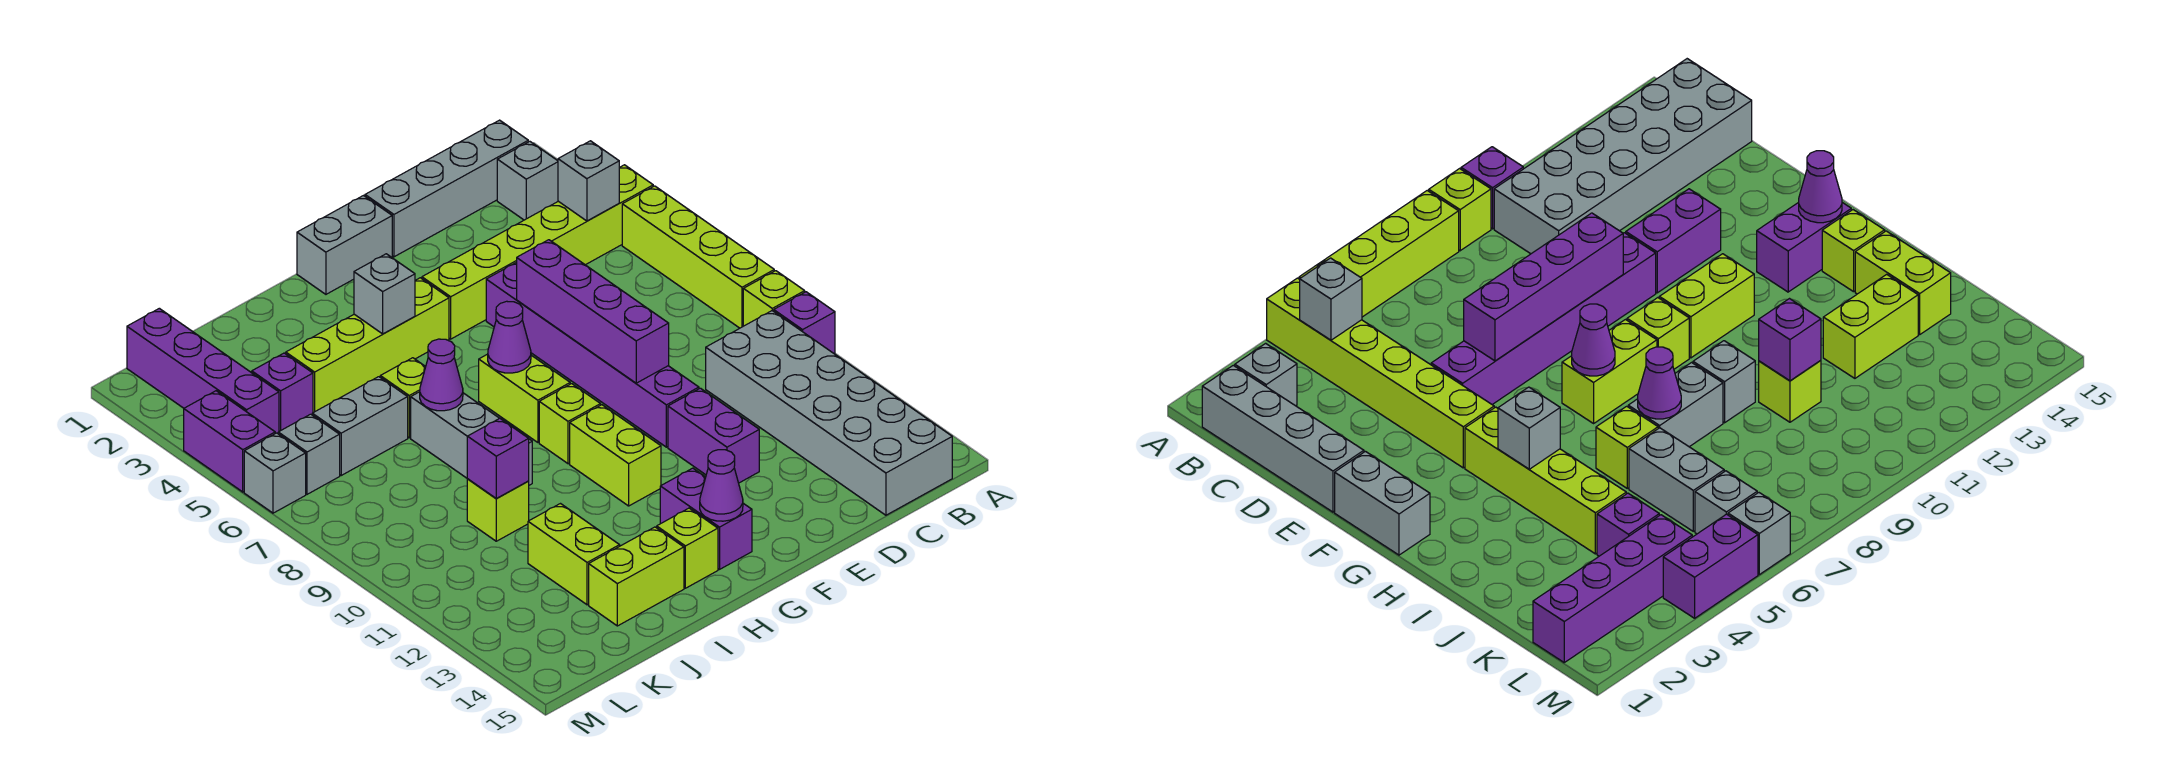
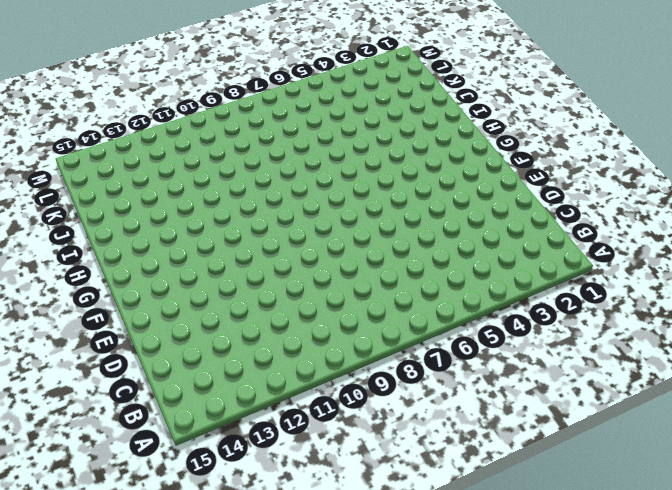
none -> lime brick A4:F4 level 1
none -> lime brick A5:A8 level 1
none -> lime brick A9 level 1
none -> purple brick A10 level 1

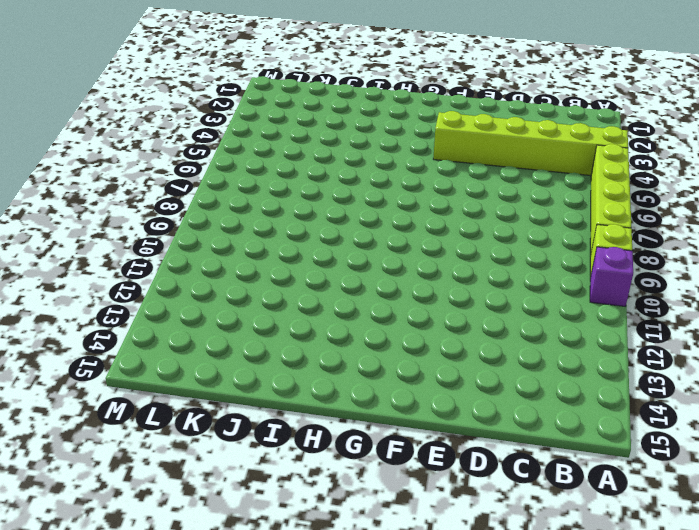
none -> grey brick B1:E1 level 1
none -> grey brick B2 level 1
none -> grey brick B10:C15 level 1
none -> purple brick E5:E10 level 1

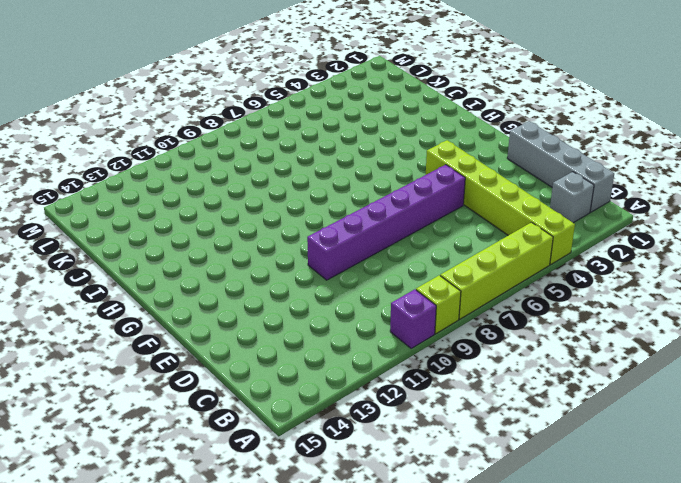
none -> grey brick B10:C15 level 1
none -> purple brick E11:E12 level 1
none -> grey brick F1:G1 level 1
none -> lime brick G4:J4 level 1

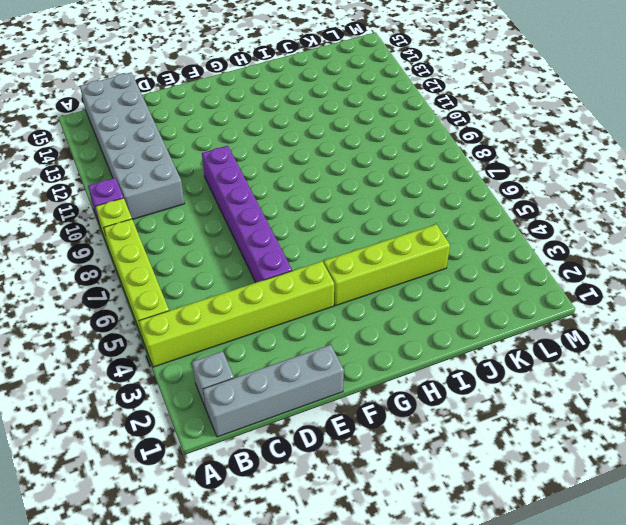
none -> purple brick E11:E12 level 1
none -> grey brick F1:G1 level 1
none -> lime brick G7:G8 level 1
none -> lime brick G9 level 1

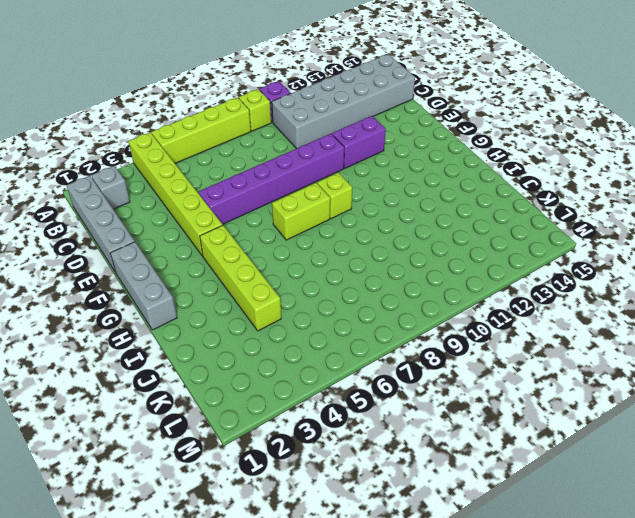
grey brick F1:H1 level 1 -> grey brick F1:G1 level 1
none -> lime brick G10:G11 level 1
none -> purple brick G13:G14 level 1
none -> lime brick H14 level 1
none -> lime brick I6 level 1

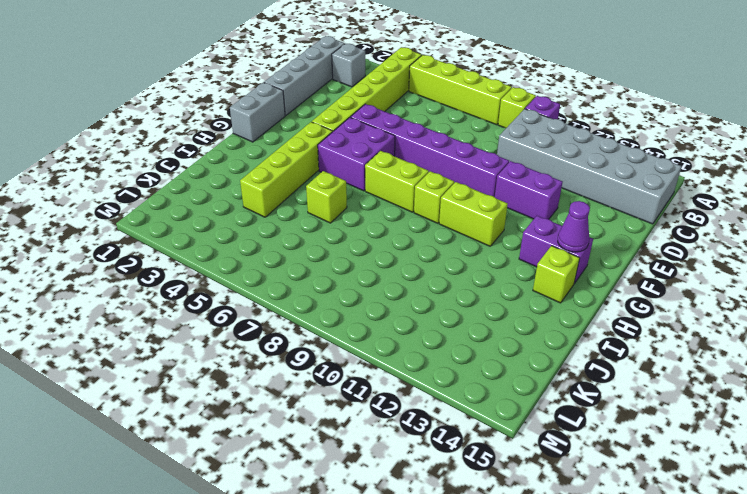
purple brick F5:G6 level 1 -> none
none -> grey brick I7:I8 level 1
none -> grey brick I9 level 1
none -> lime brick I14:J14 level 1
none -> grey brick J6:K6 level 1

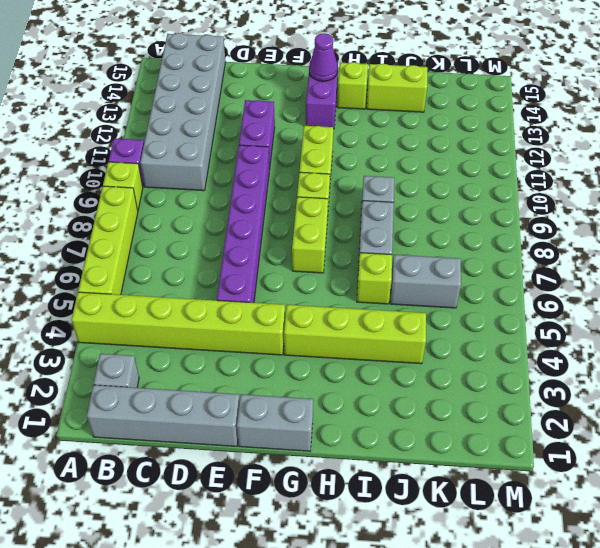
none -> lime brick J10 level 1
none -> lime brick J12:J13 level 1
none -> purple brick K4 level 1
none -> purple brick L1:L4 level 1

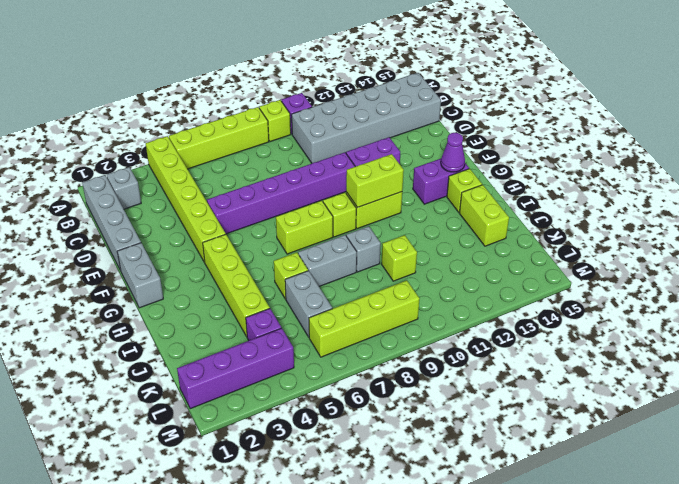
lime brick G10:G11 level 2 -> lime brick J12:J13 level 1
lime brick L6:L9 level 1 -> grey brick L6 level 1
none -> purple brick M4:M5 level 1
none -> grey brick M6 level 1
none -> grey brick B4 level 2
none -> purple brick E6:E9 level 2

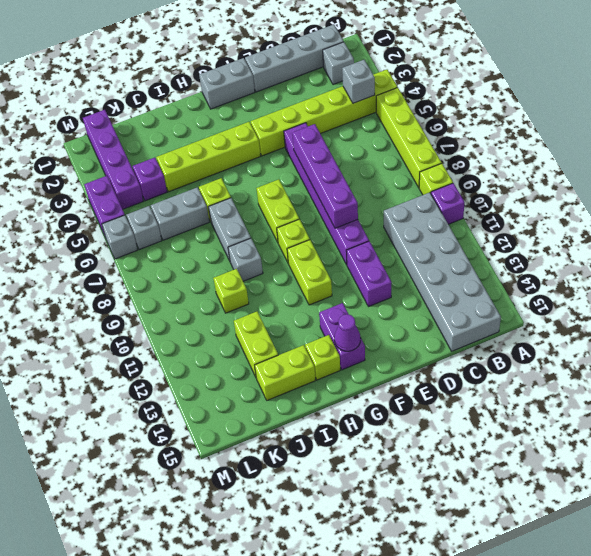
none -> purple cone G7 level 2
none -> grey brick H4 level 2
none -> purple cone I7 level 2
none -> purple brick J10 level 2

